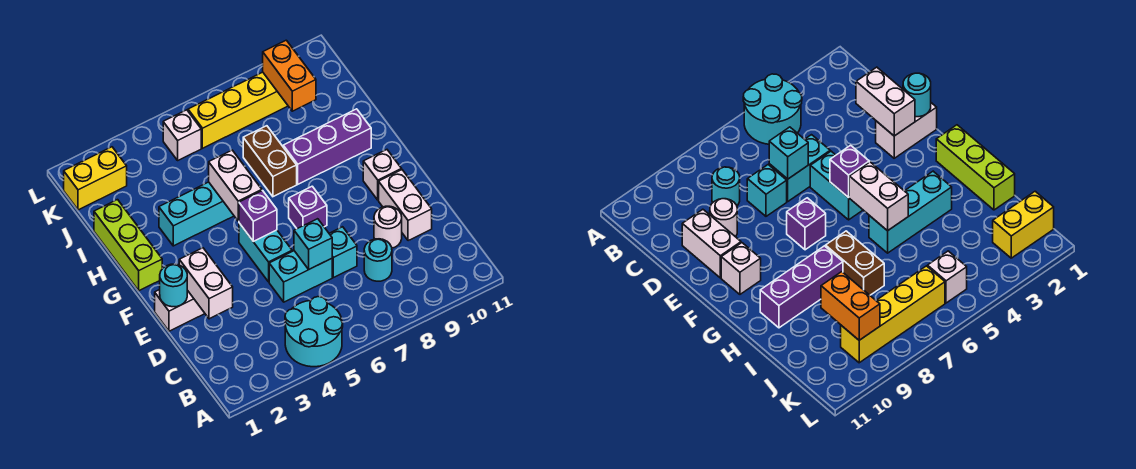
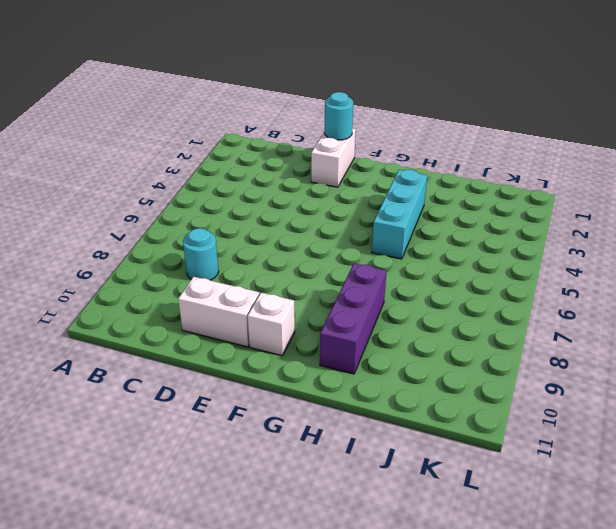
none -> cyan round brick A4:B5 level 1
none -> cyan brick D5:D6 level 1
none -> cyan brick D7 level 1

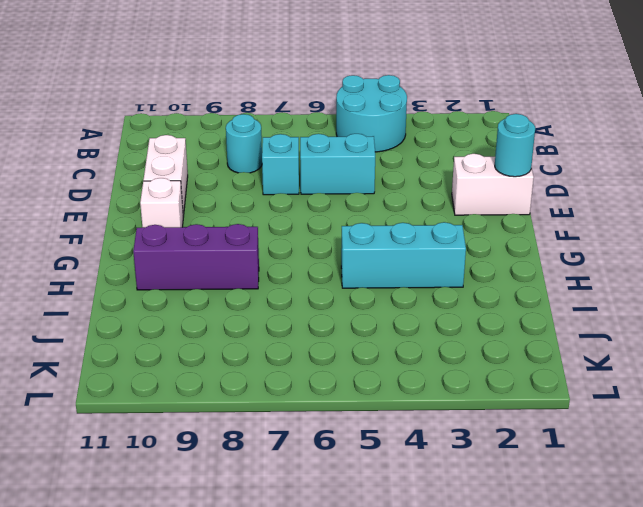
none -> white round brick D9 level 1
none -> cyan brick E5:F5 level 1
none -> purple brick F7 level 1

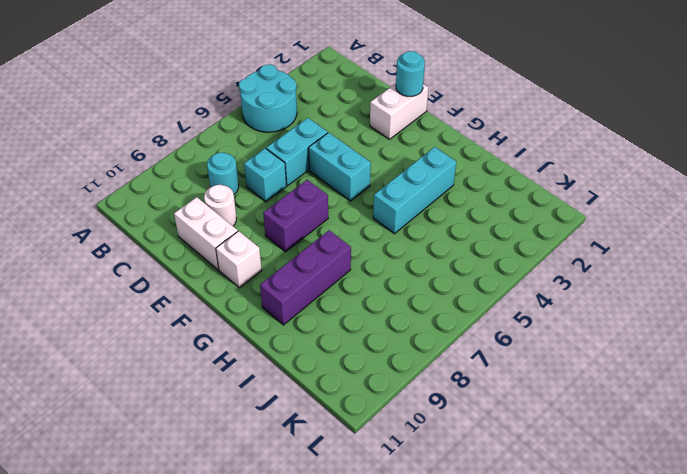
purple brick F7:F8 level 1 -> purple brick F7 level 1
none -> lime brick G1:I1 level 1
none -> brown brick H7:I7 level 1
none -> yellow brick K1:K2 level 1

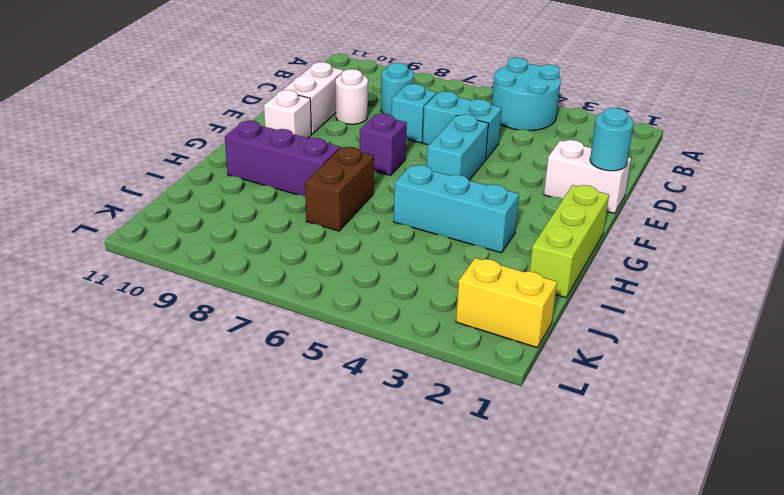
none -> white brick K5 level 1
none -> yellow brick K6:K9 level 1
none -> white brick D2:E2 level 2

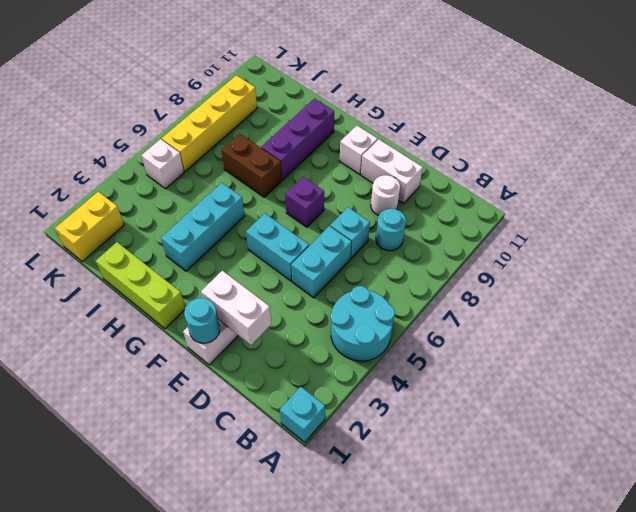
cyan brick A1 level 1 -> cyan brick D6 level 2
none -> purple brick F5 level 2
none -> white brick G5:H5 level 2
none -> orange brick J9:K9 level 2

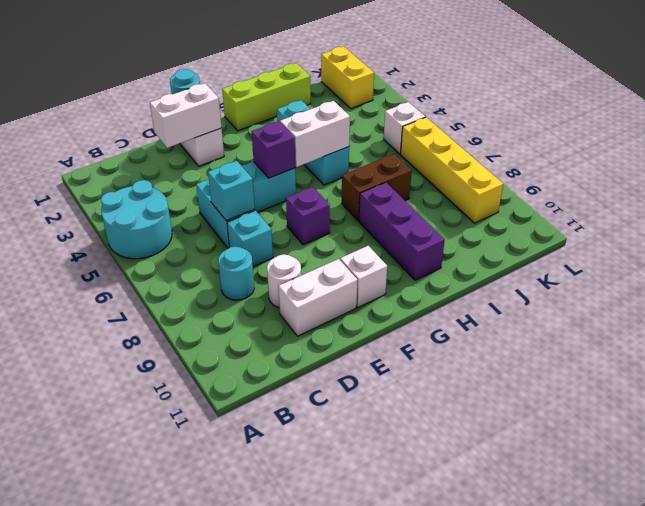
none -> orange brick J9:K9 level 2

